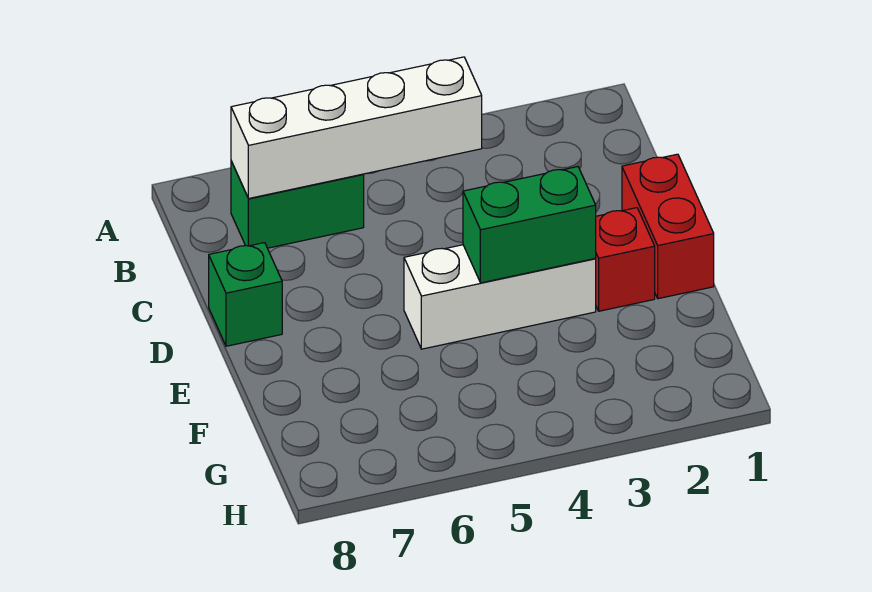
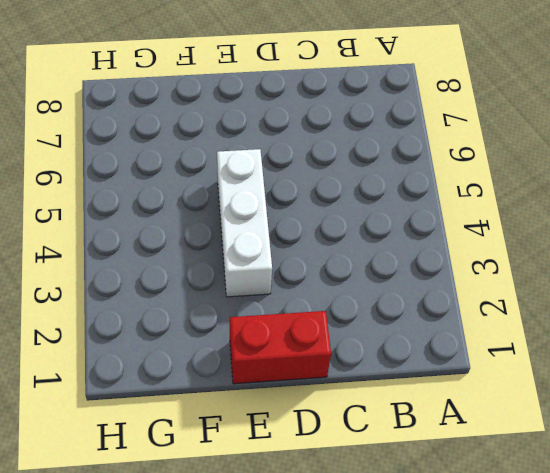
none -> green brick B6:B7 level 1
none -> green brick D8 level 1

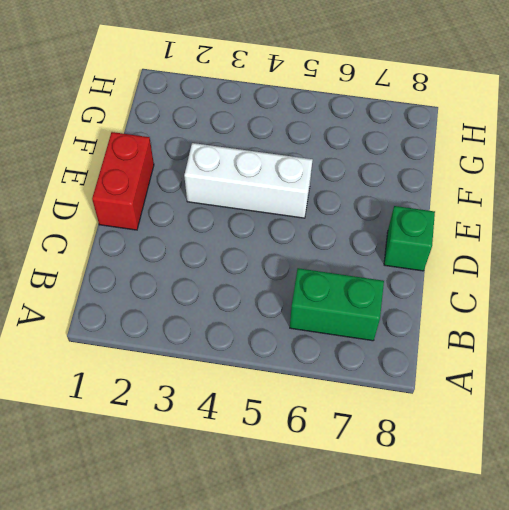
none -> red brick E2 level 1
none -> white brick B4:B7 level 2

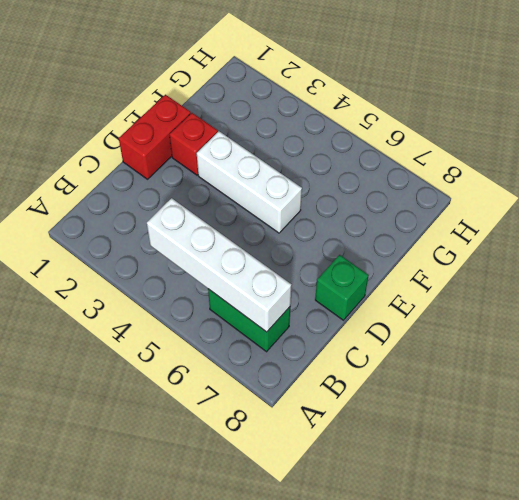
none -> green brick E3:E4 level 2

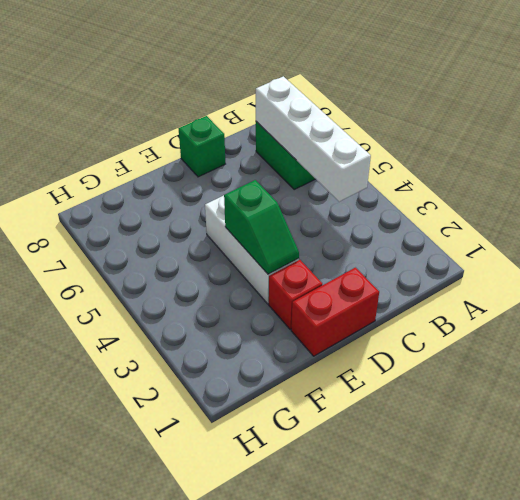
green slope E3:E4 level 2 top 4 -> green brick E3:E4 level 2

